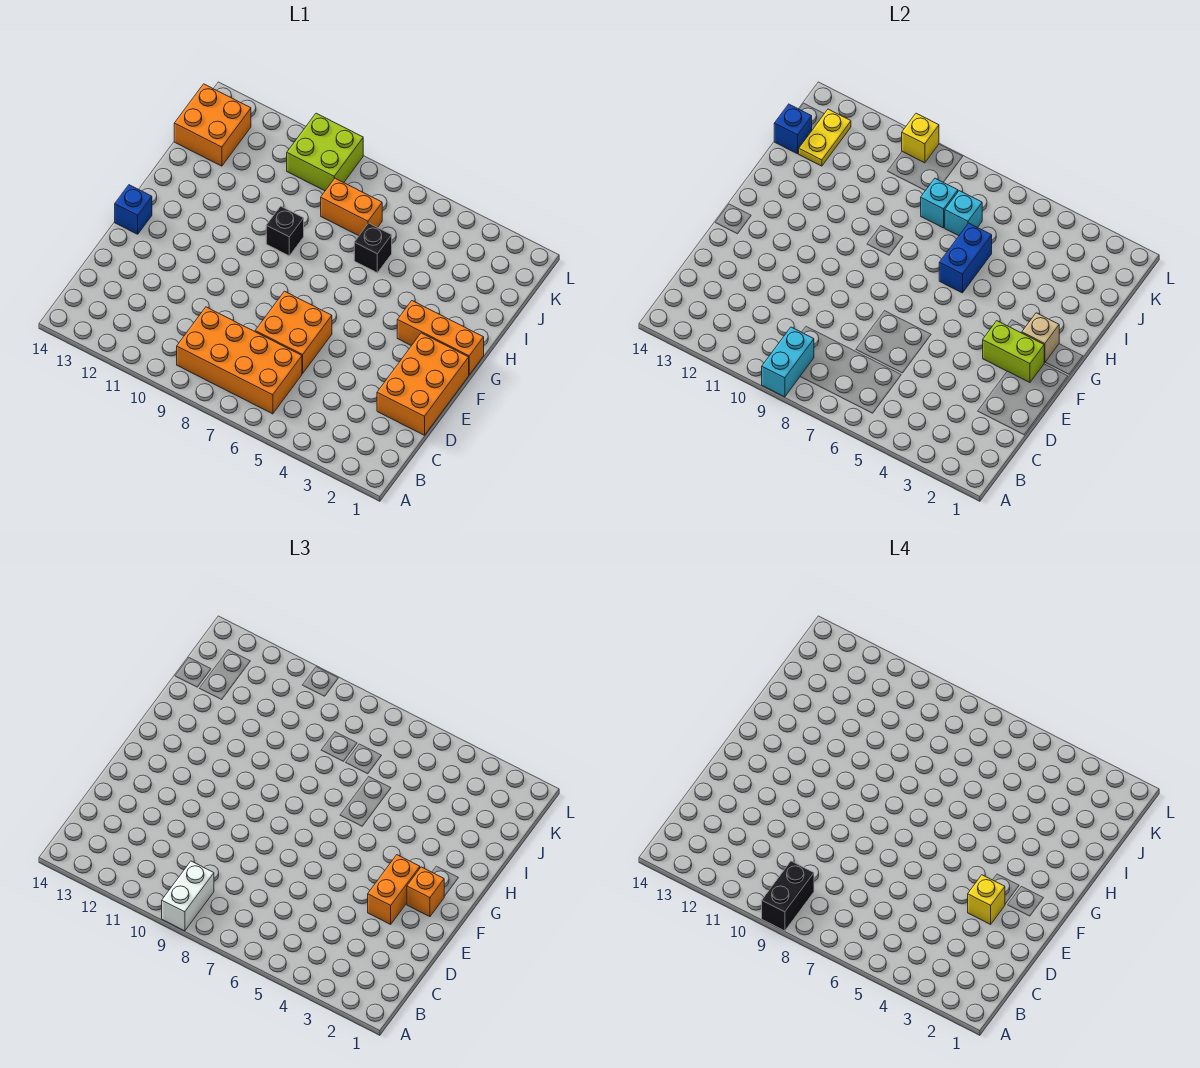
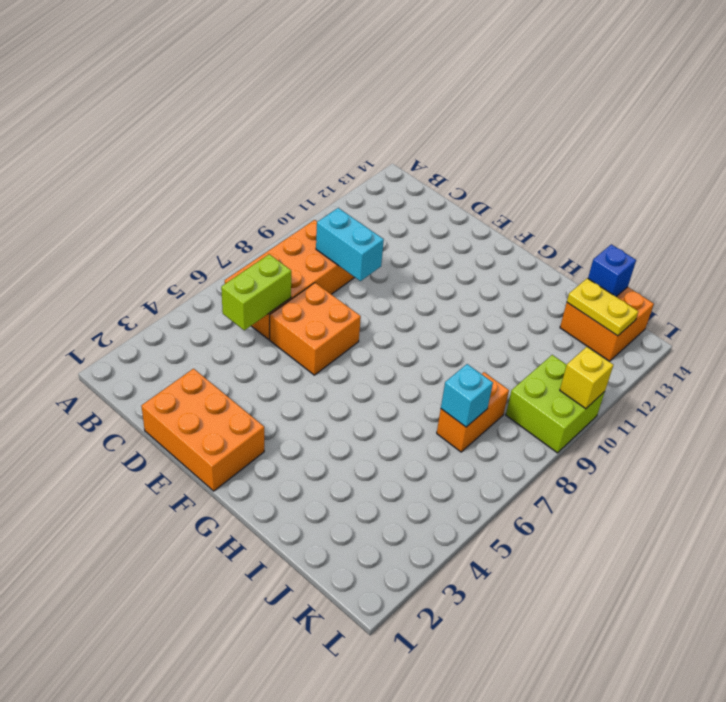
lime brick C5:C6 level 2 -> lime brick F2:F3 level 2
cyan brick C9:D9 level 2 -> cyan brick A9:B9 level 2
none -> blue brick F14 level 1
none -> orange brick G1:G3 level 1
none -> black brick H9 level 1

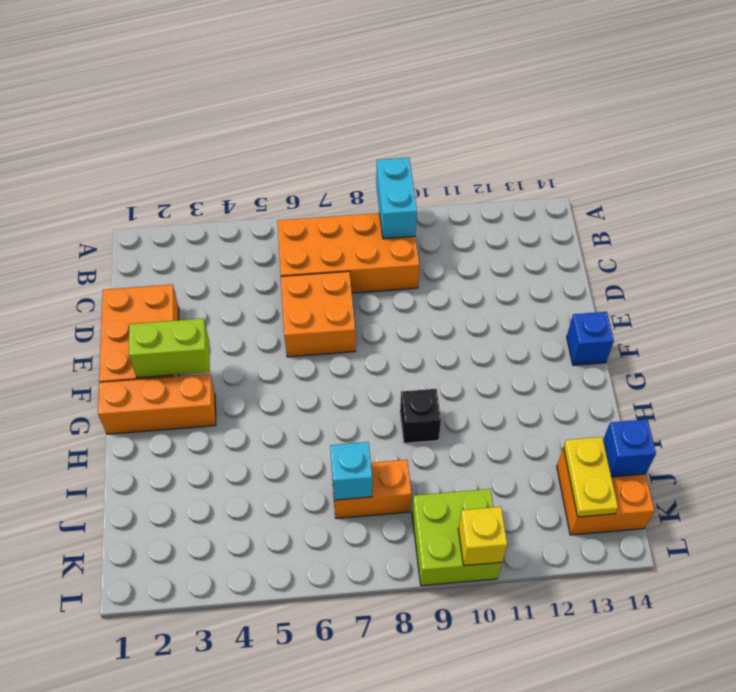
none -> black brick I6 level 1
none -> tan brick G2 level 2
none -> blue brick H6:I6 level 2

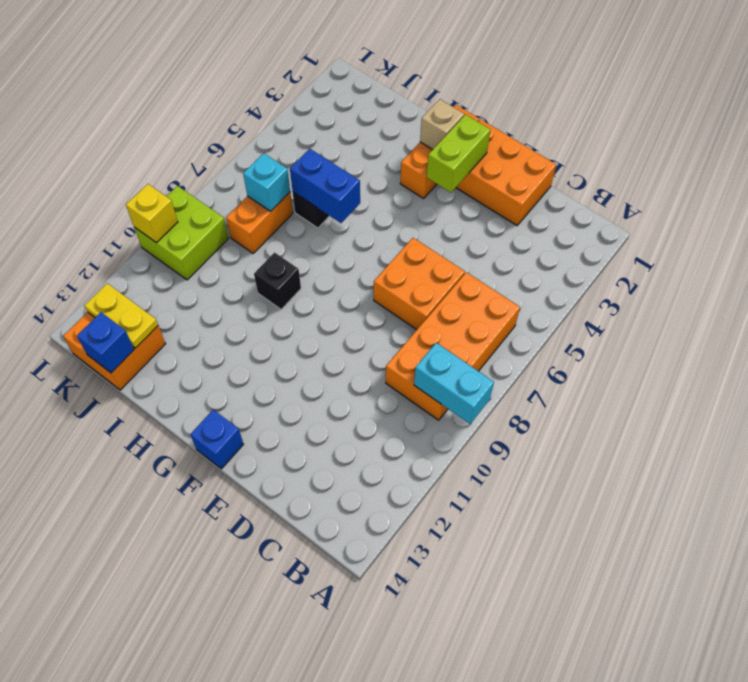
none -> cyan brick J8 level 2
none -> white brick A9:B9 level 3
none -> orange brick E3:F3 level 3

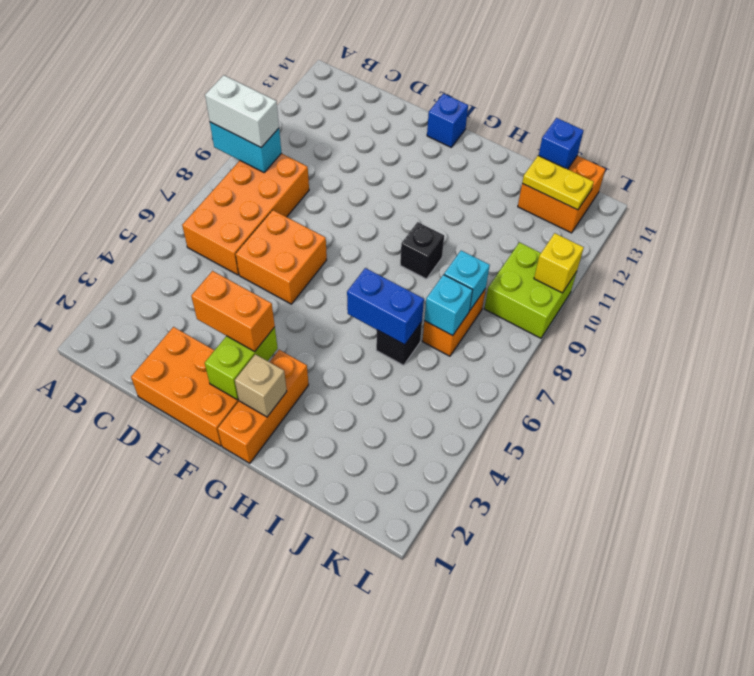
none -> orange brick F2 level 3
none -> black brick A9:B9 level 4
none -> yellow brick E3 level 4

